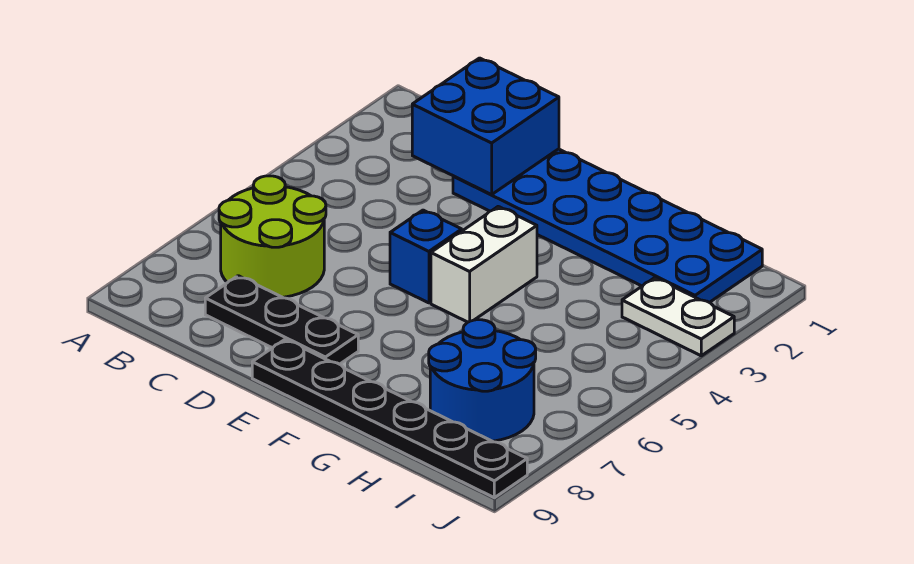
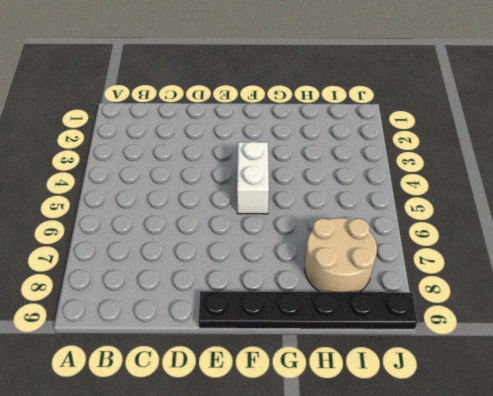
tan round brick H7:I8 level 1 -> blue round brick H7:I8 level 1
none -> lime round brick B6:C7 level 1
none -> black plate C8:E8 level 1

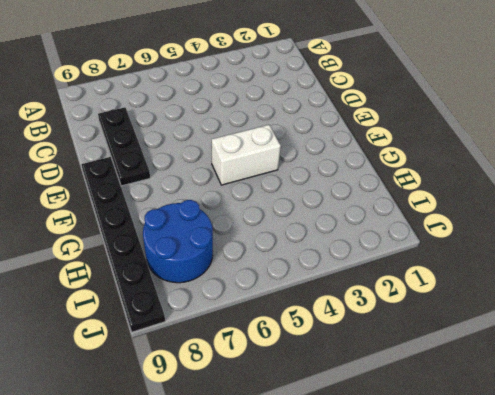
none -> lime round brick B6:C7 level 1
none -> blue plate D1:I2 level 1

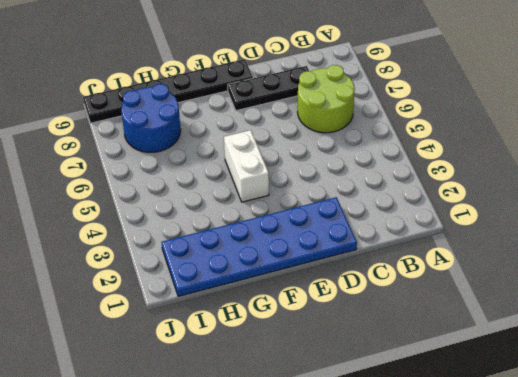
none -> blue brick E5 level 1
none -> white plate I3:J3 level 1

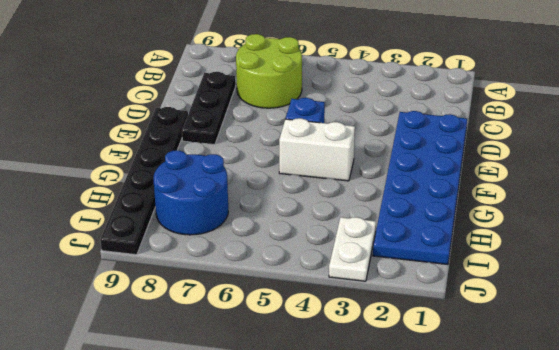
none -> blue brick C1:D2 level 2

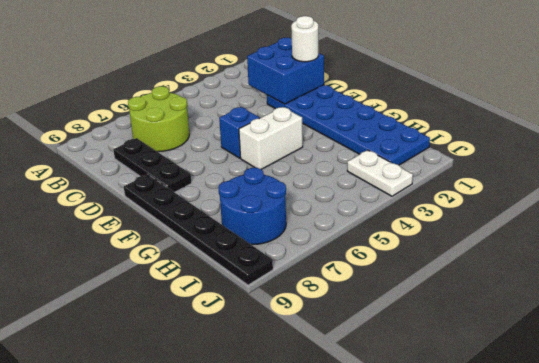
white round brick D1 level 3 -> none

